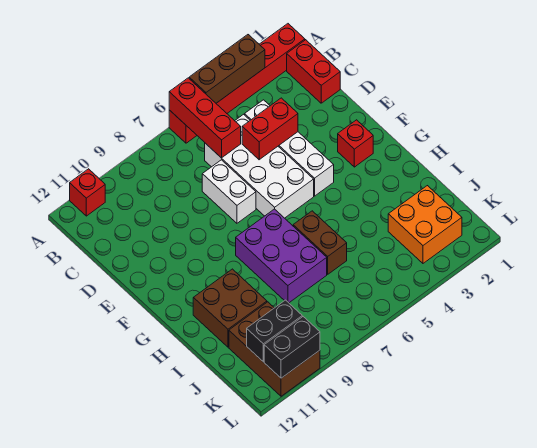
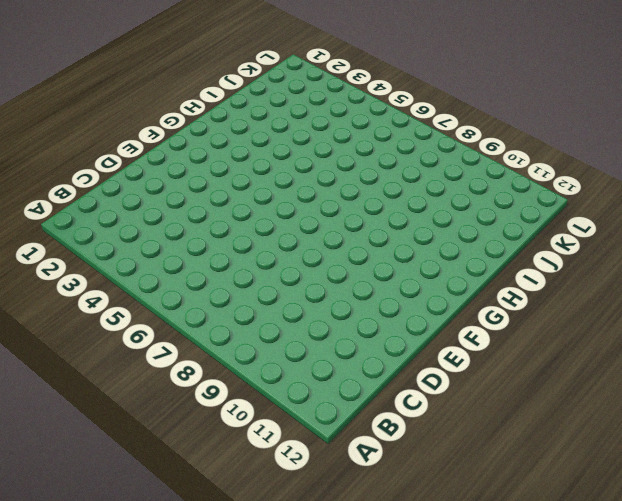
none -> red brick A1:A6 level 1
none -> red brick A11 level 1
none -> red brick B1:C1 level 1

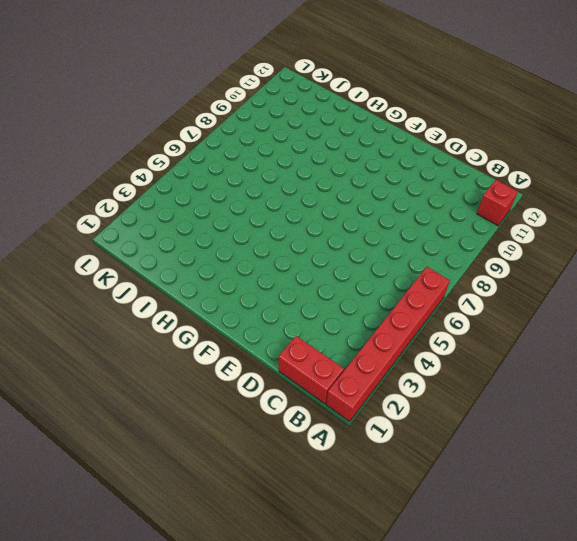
none -> white brick C4:F4 level 1
none -> white brick C5:F6 level 1
none -> white brick D7:E7 level 1

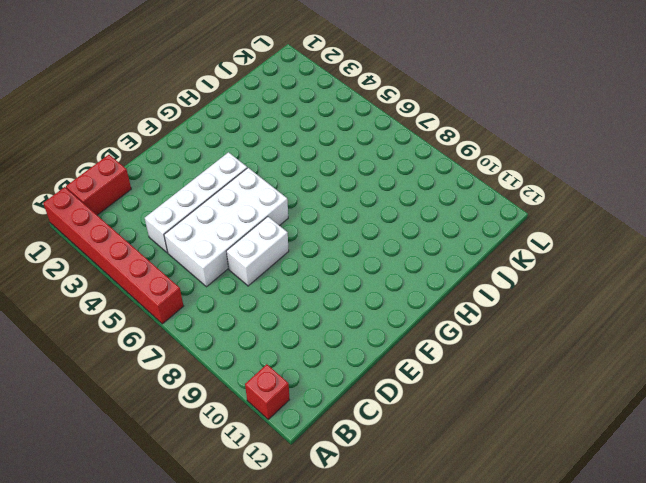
none -> red brick F2 level 1
none -> purple brick G7:I8 level 1
none -> brown brick H6:I6 level 1

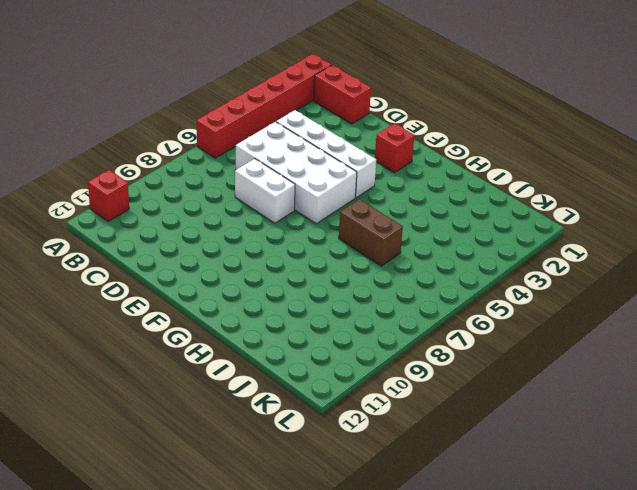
none -> purple brick G7:I8 level 1
none -> brown brick H10:I11 level 1
none -> orange brick J2:K3 level 1

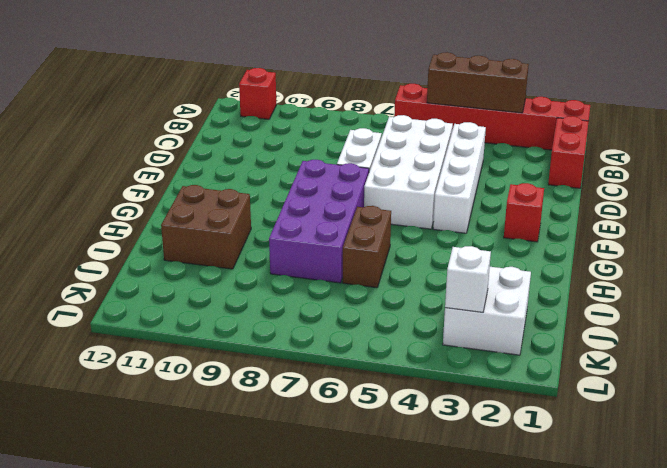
purple brick F7:I8 level 1 -> purple brick G7:I8 level 1
white brick J2:K3 level 1 -> orange brick J2:K3 level 1
white brick K3 level 2 -> none
none -> brown brick J10:L11 level 1
none -> red brick A6:C6 level 2
none -> red brick D4:D5 level 2

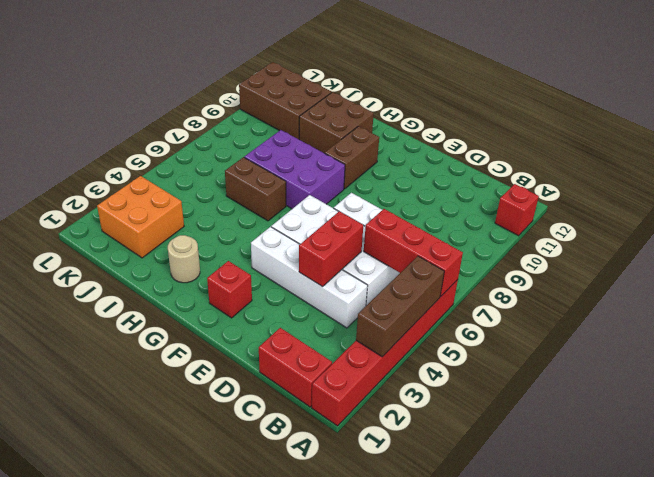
brown brick G9:G10 level 1 -> none
tan round brick H2 level 1 -> none
none -> black brick K10:K11 level 2
none -> black brick L10:L11 level 2

